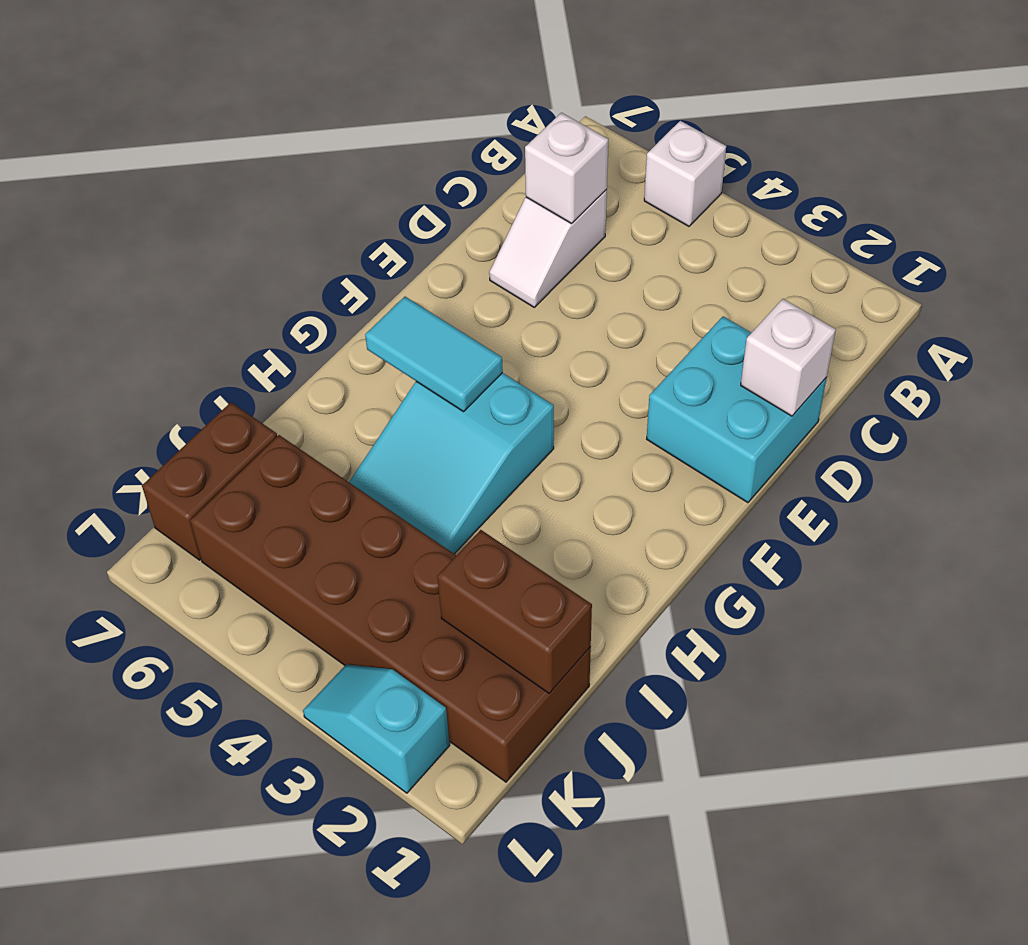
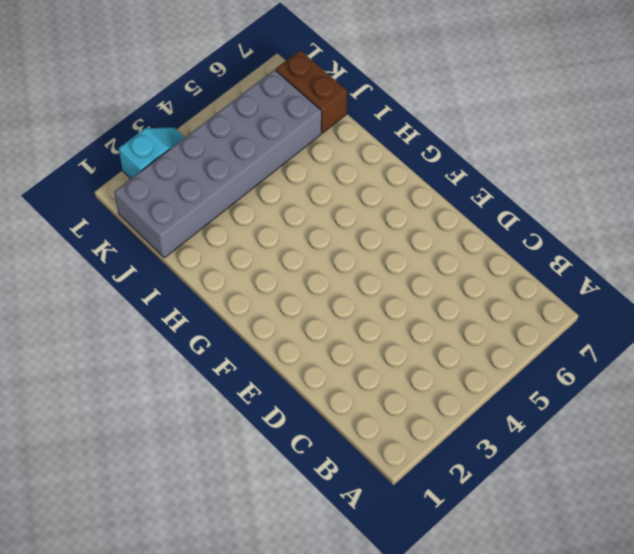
grey brick J1:K6 level 1 -> brown brick J1:K6 level 1
none -> white brick A5 level 1
none -> white slope C6:D6 level 1 top C

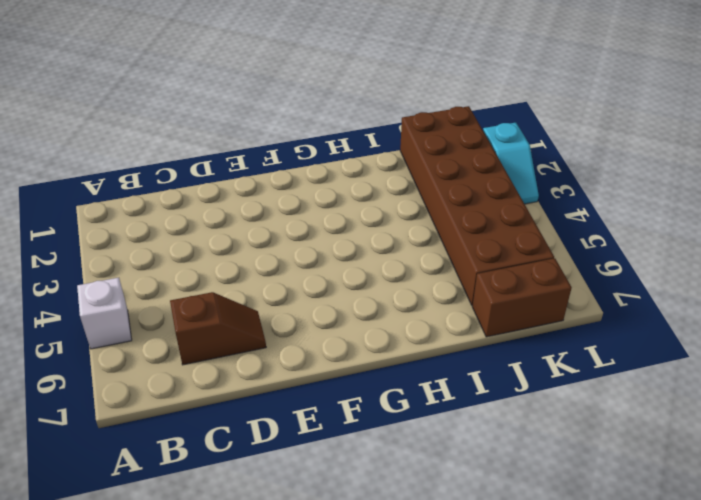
brown slope C6:D6 level 1 top C -> white slope C6:D6 level 1 top C
none -> cyan brick D1:E2 level 1
none -> cyan slope G4:I5 level 1 top G

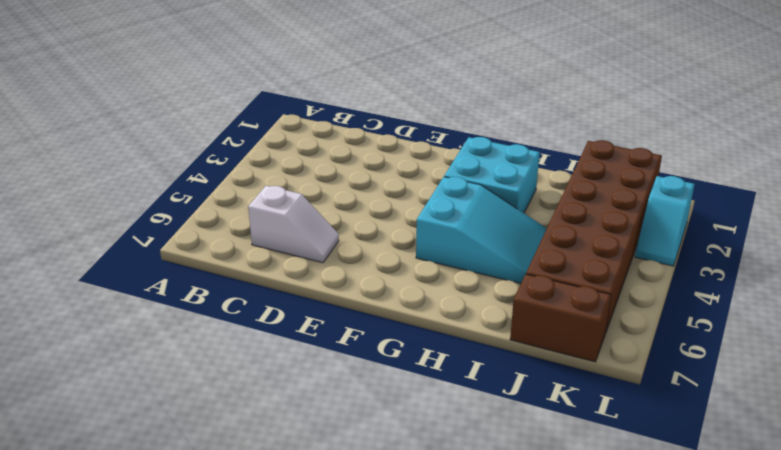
cyan brick G2:H3 level 1 -> cyan brick D1:E2 level 1
none -> white brick A5 level 1
none -> white brick C6 level 2

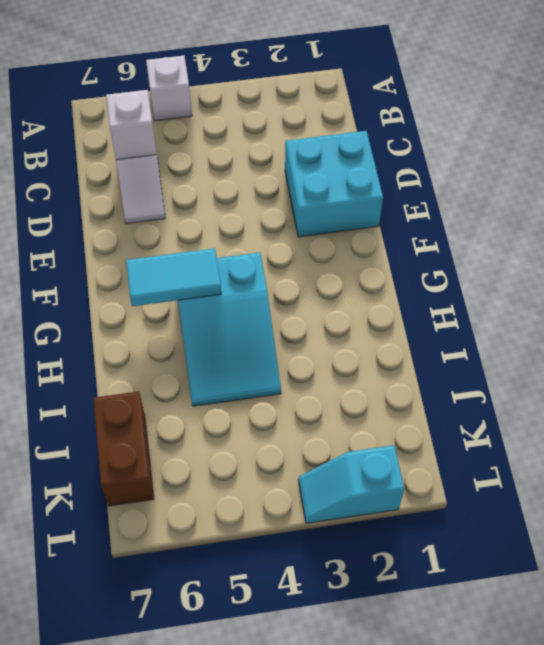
none -> brown brick J1:K6 level 1
none -> white brick D1 level 2

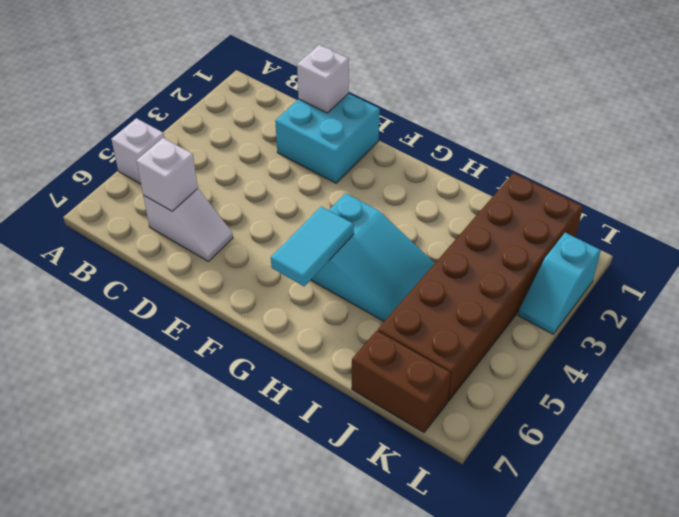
none -> brown brick J1:J2 level 2

